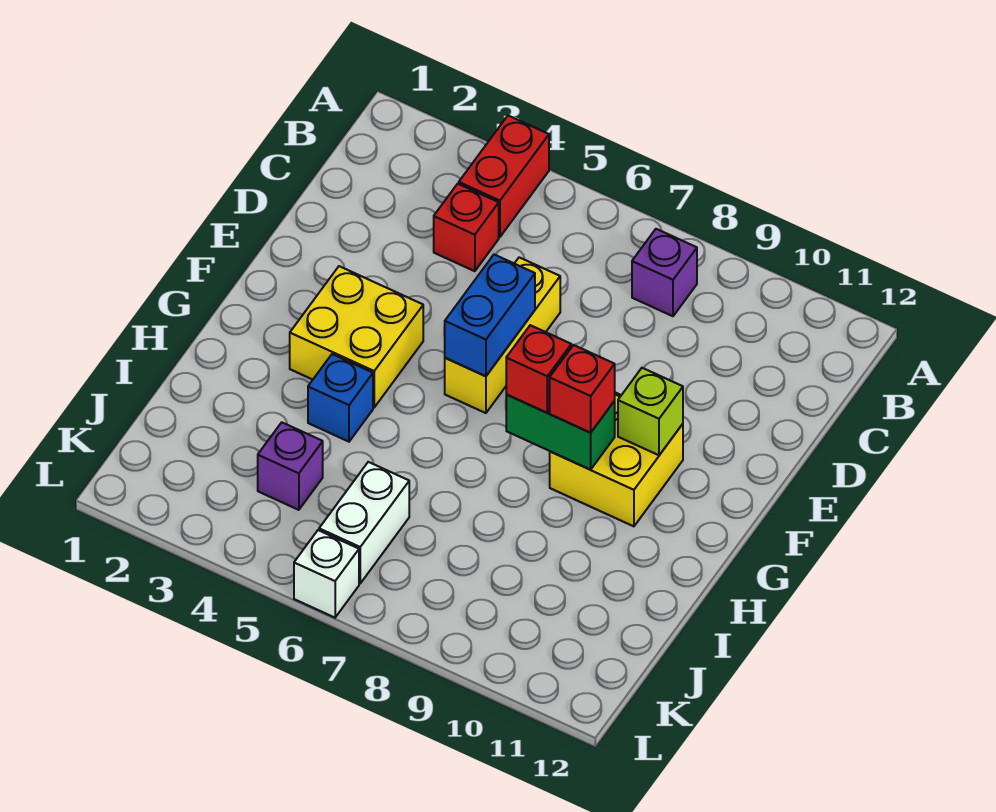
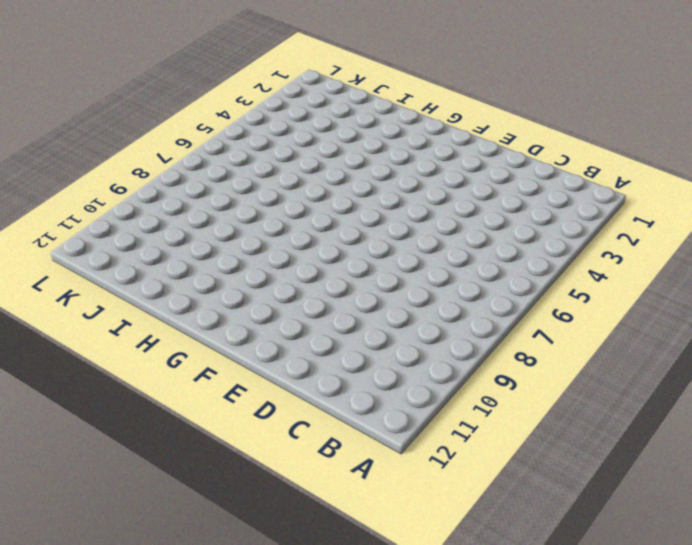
none -> red brick A4:B4 level 1
none -> purple brick B8 level 1
none -> red brick C4 level 1

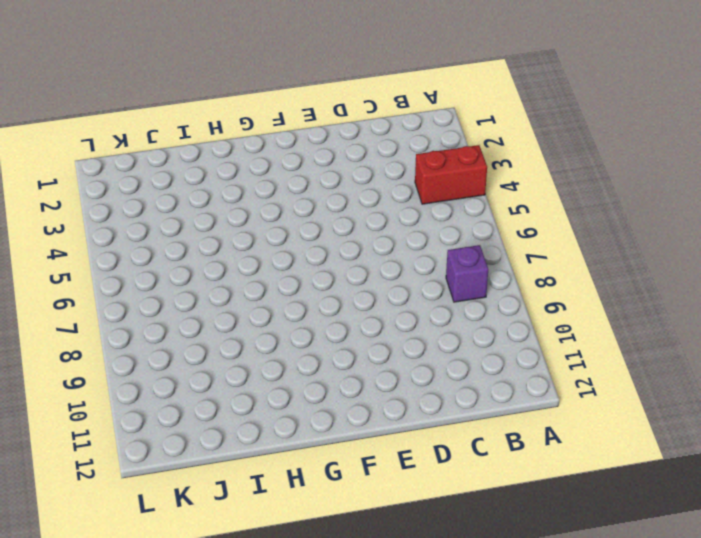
none -> red brick C4 level 1
none -> yellow brick D6:F6 level 1
none -> yellow brick F3:G4 level 1

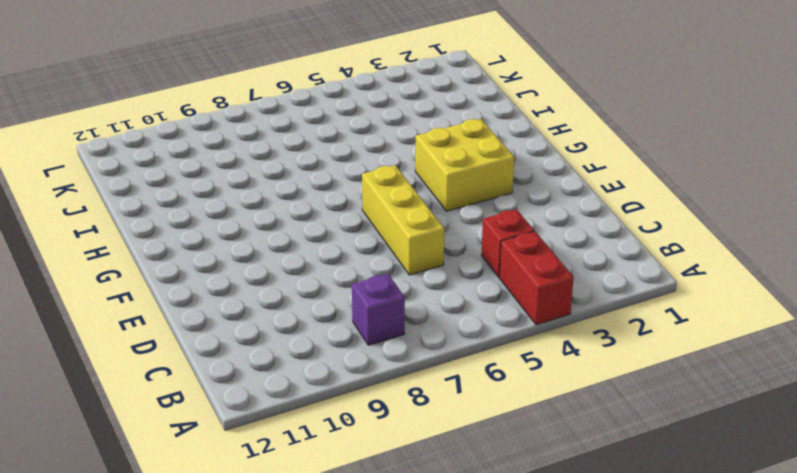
none -> yellow brick F9:G10 level 1
none -> blue brick H4 level 1
none -> purple brick J4 level 1

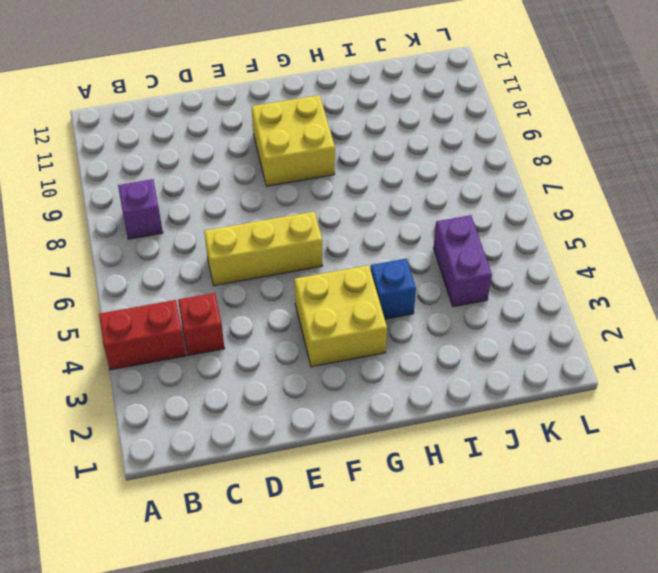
purple brick J4:J5 level 1 -> purple brick J4 level 1
none -> white brick J6:K6 level 1
none -> white brick L6 level 1
none -> blue brick E6:F6 level 2

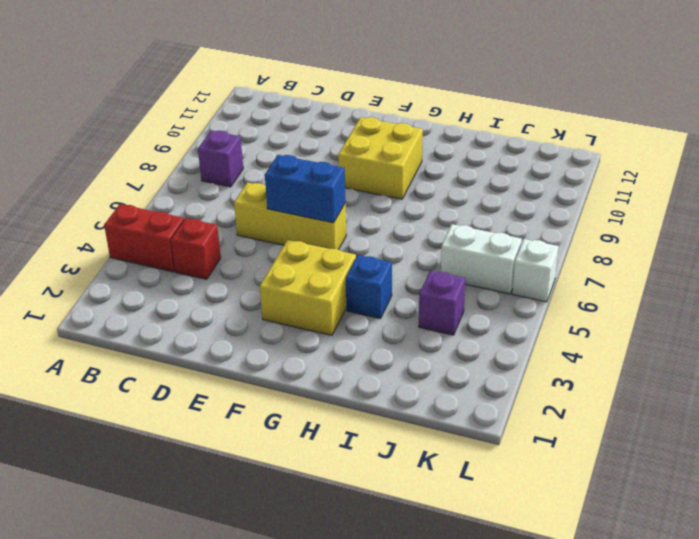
none -> lime brick F10 level 2
none -> green brick G8:G9 level 2
none -> red brick G8 level 3

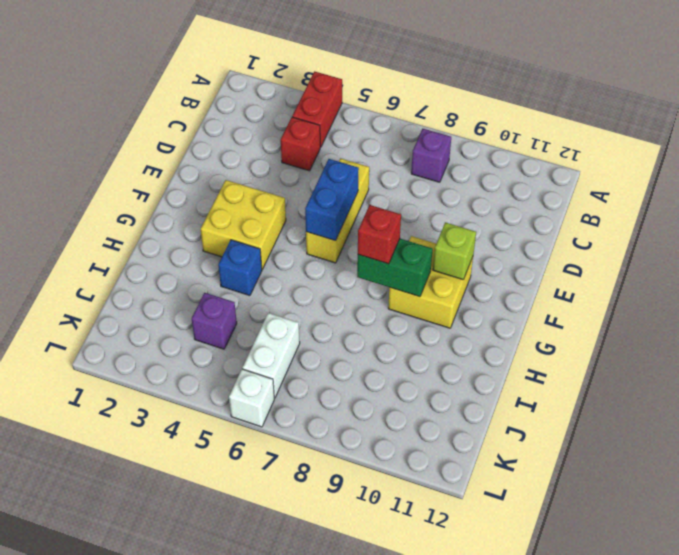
none -> red brick G9 level 3

